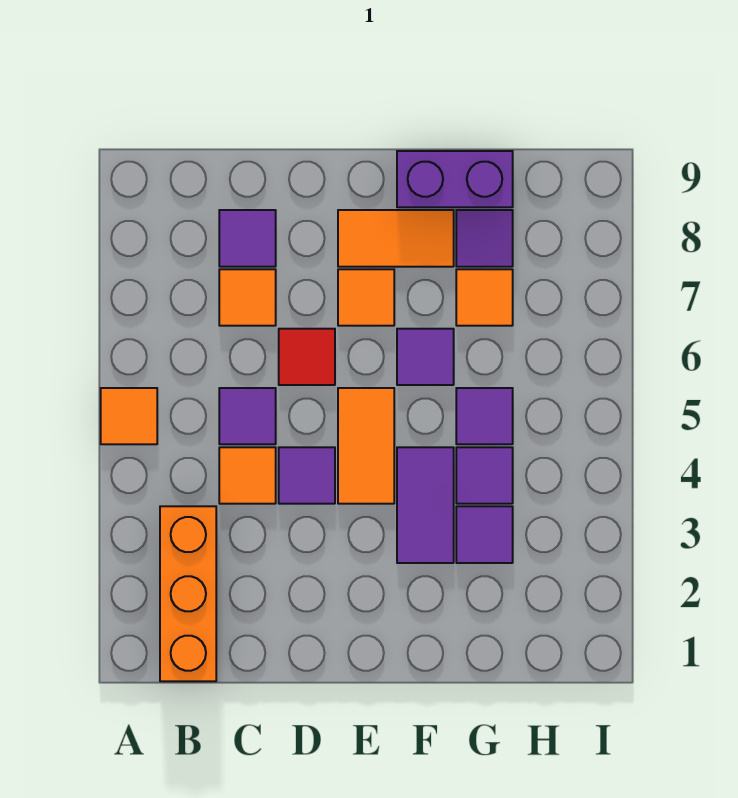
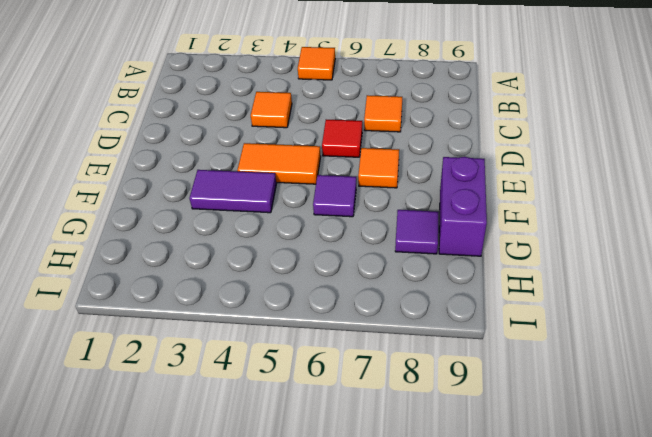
none -> orange brick B1:B3 level 1
none -> purple tile C5 level 1
none -> purple tile C8 level 1

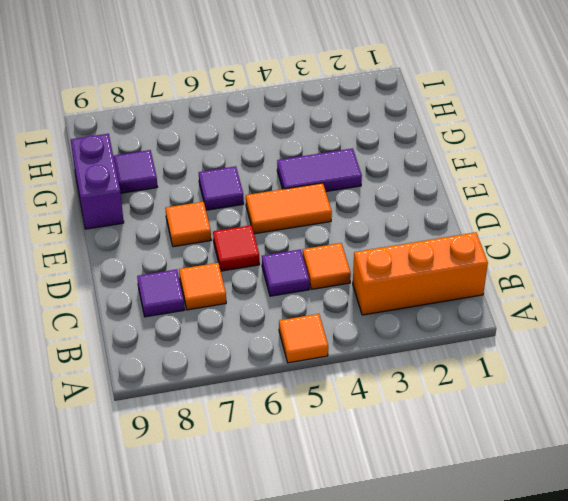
none -> purple tile D4 level 1
none -> orange tile E8:F8 level 1
none -> purple tile G3 level 1

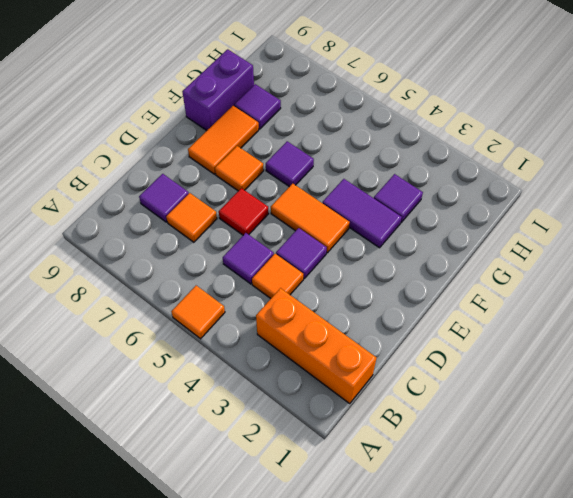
none -> purple tile G4 level 1
none -> purple tile G5 level 1
none -> orange tile G7 level 1

